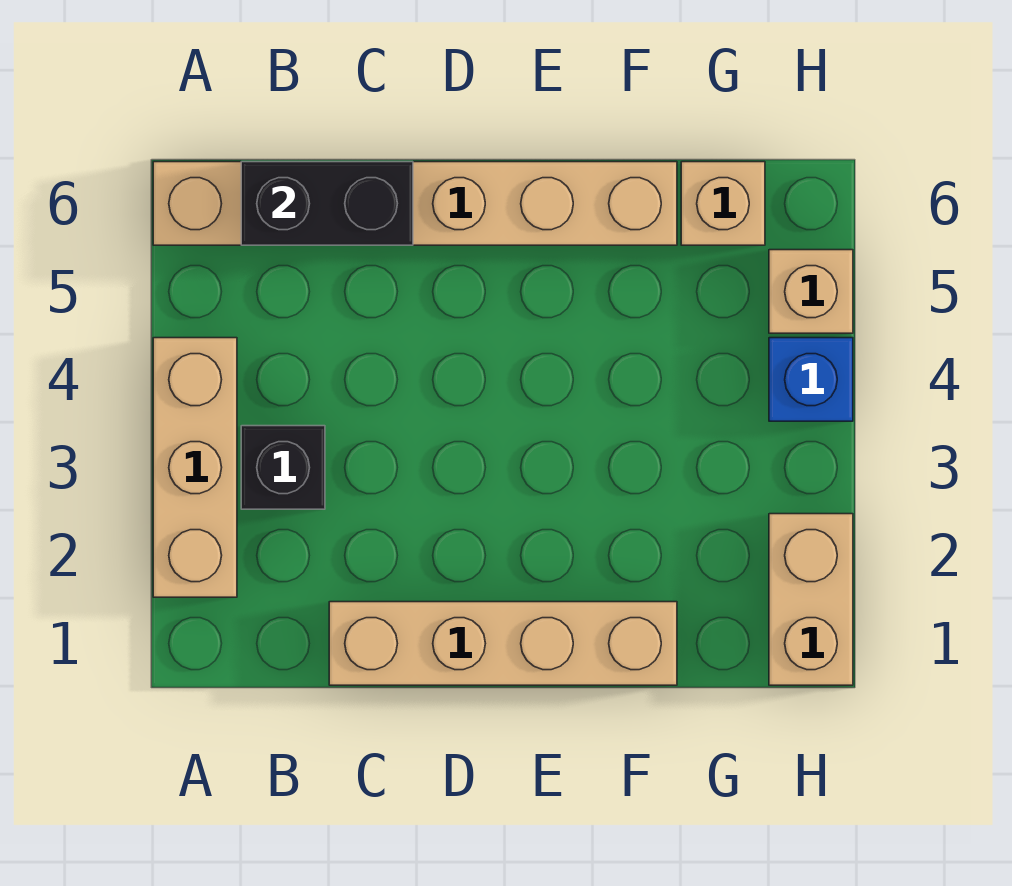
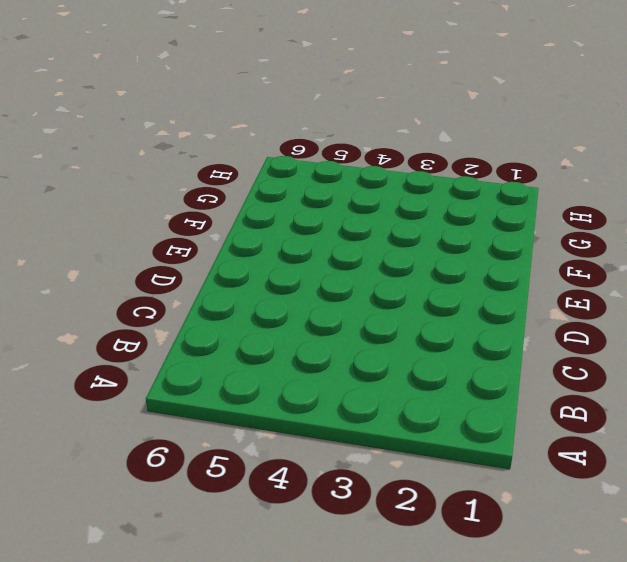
none -> tan brick A2:A4 level 1
none -> tan brick A6:F6 level 1

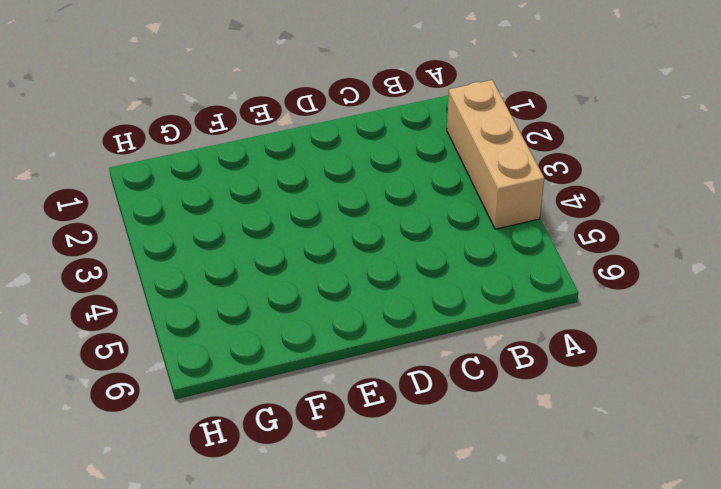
none -> tan brick A6:F6 level 1
none -> black brick B3 level 1

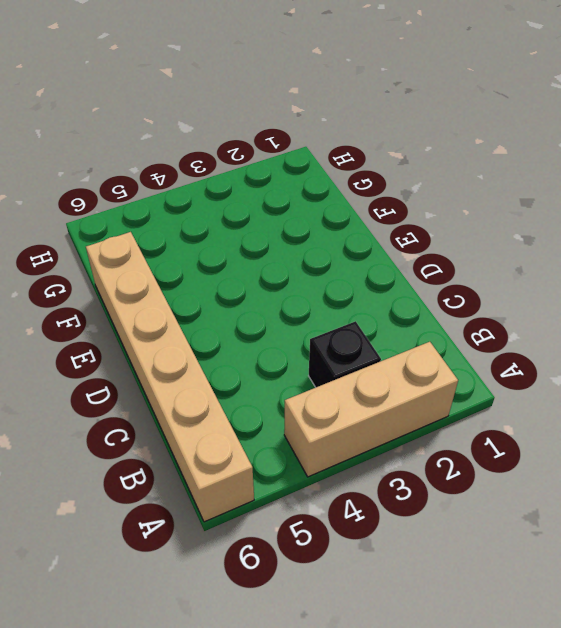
none -> tan brick C1:F1 level 1
none -> tan brick G6 level 1

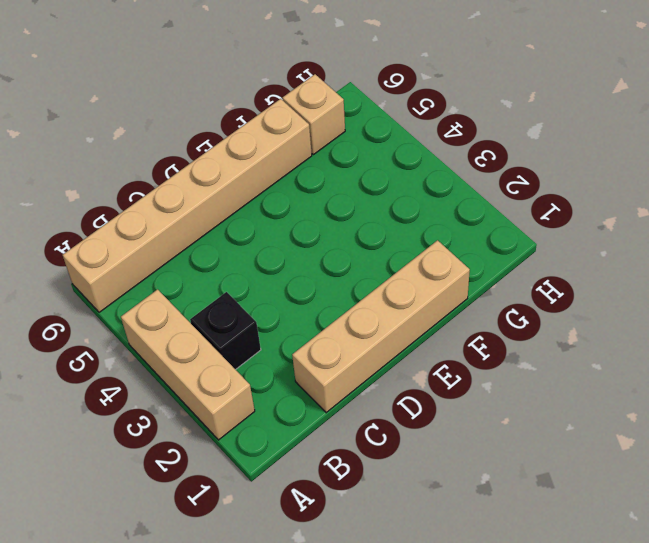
none -> tan brick H1:H2 level 1
none -> blue brick H4 level 1

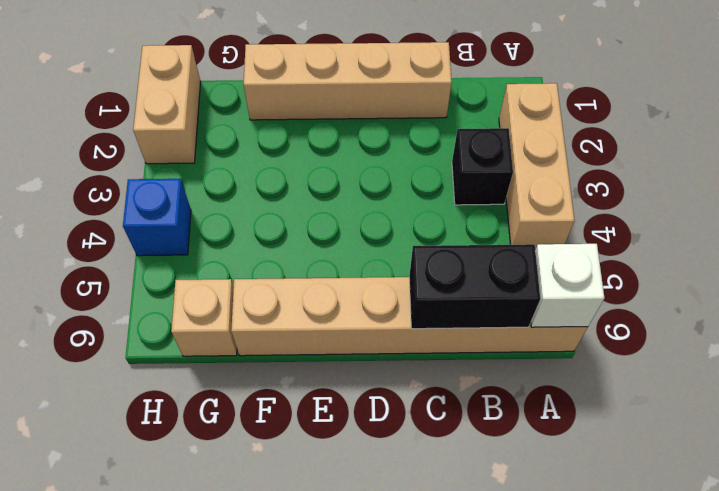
white brick A6 level 2 -> none
none -> tan brick H5 level 1

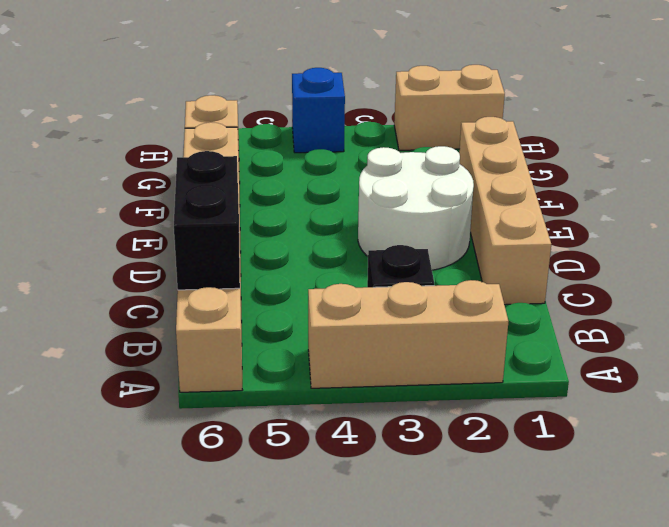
white round brick D2:E3 level 1 -> none
none -> tan brick H5 level 1

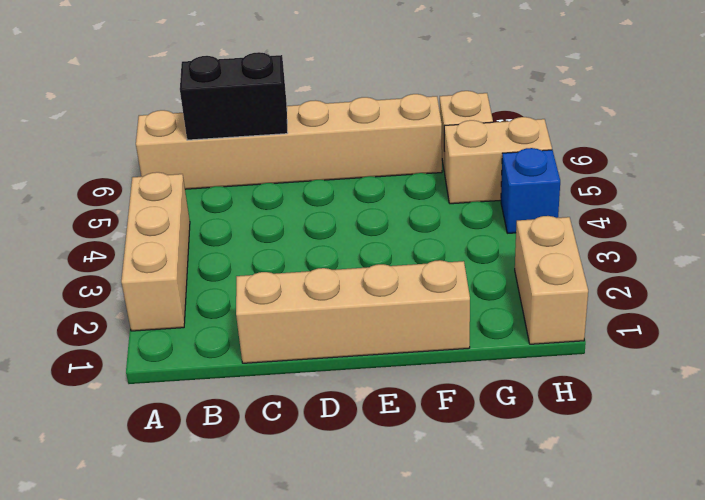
tan brick G5:H5 level 1 -> tan brick H5 level 1
none -> black brick B3 level 1

